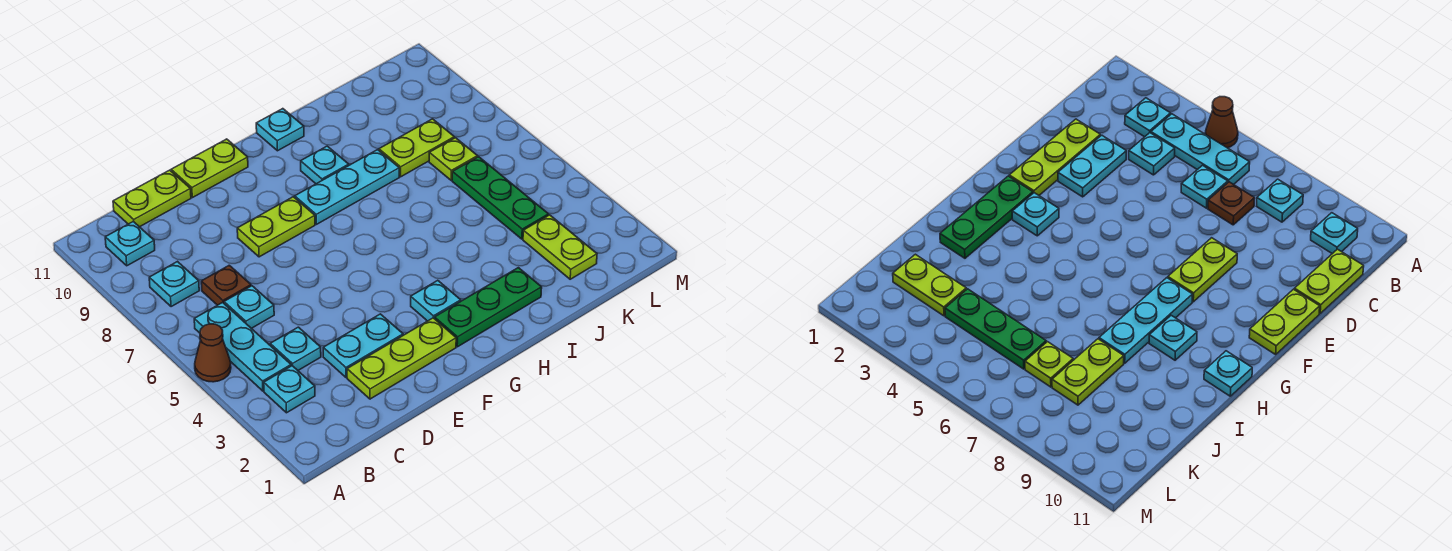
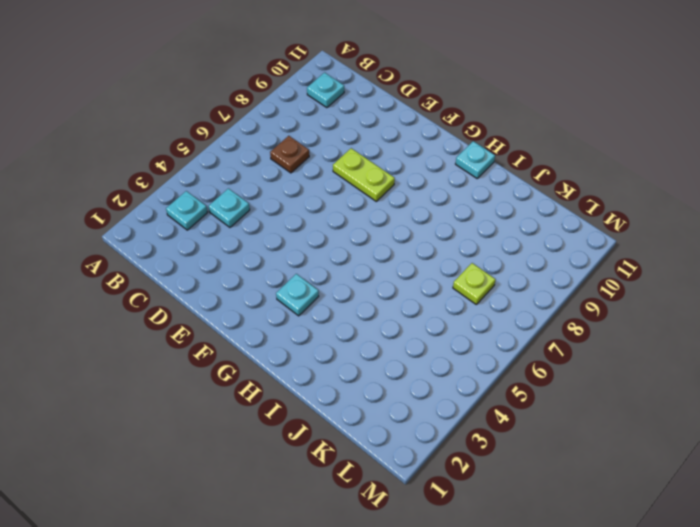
none -> brown cone A5 level 1
none -> cyan plate B4:B6 level 1
none -> cyan plate B8 level 1

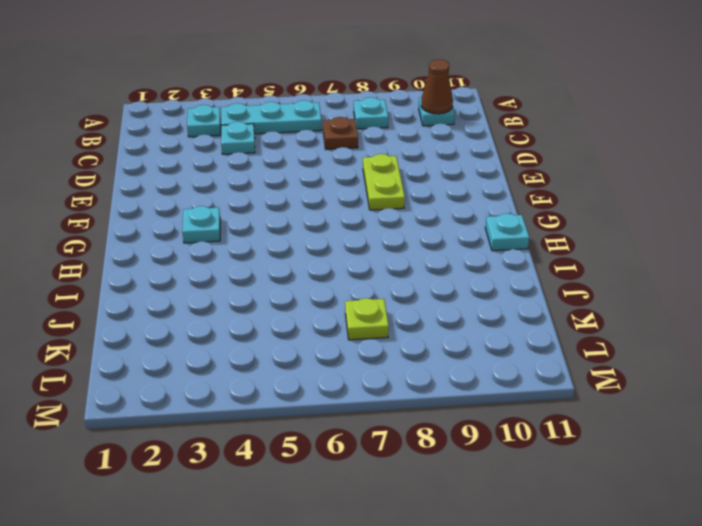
brown cone B10 level 2 -> brown cone A5 level 1
none -> cyan plate C6 level 1
none -> lime plate C11:D11 level 1
none -> lime plate D2:F2 level 1

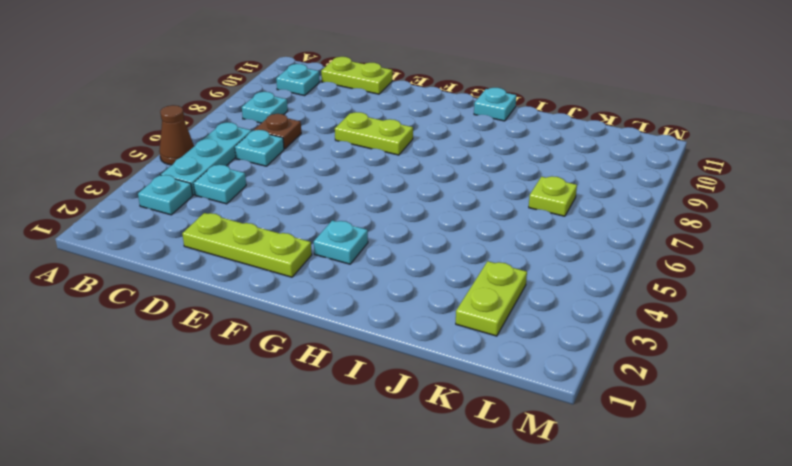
none -> cyan plate D3:E3 level 1
none -> lime plate E11:F11 level 1
none -> green plate G2:I2 level 1

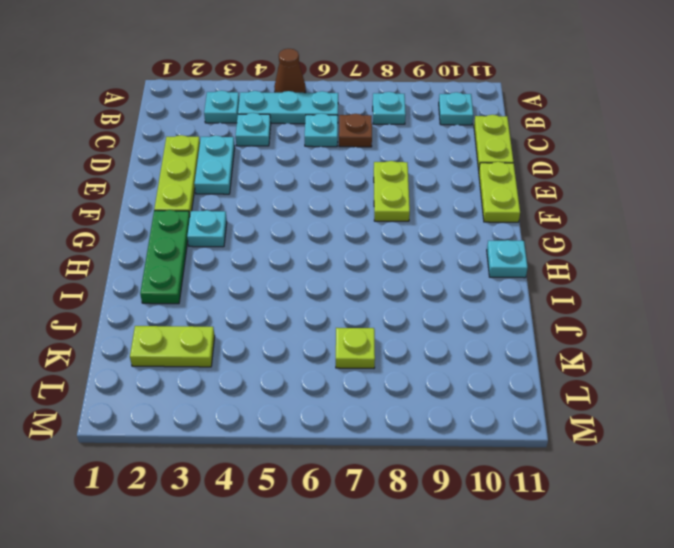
none -> cyan plate G8:I8 level 1
none -> cyan plate H9 level 1
none -> lime plate J8:K8 level 1

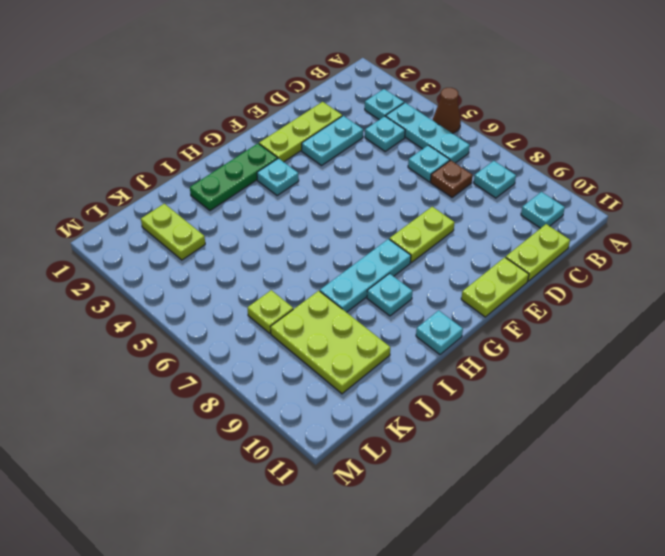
lime plate J8:K10 level 1 -> lime plate J8:K8 level 1
none -> green plate K4:K6 level 1

